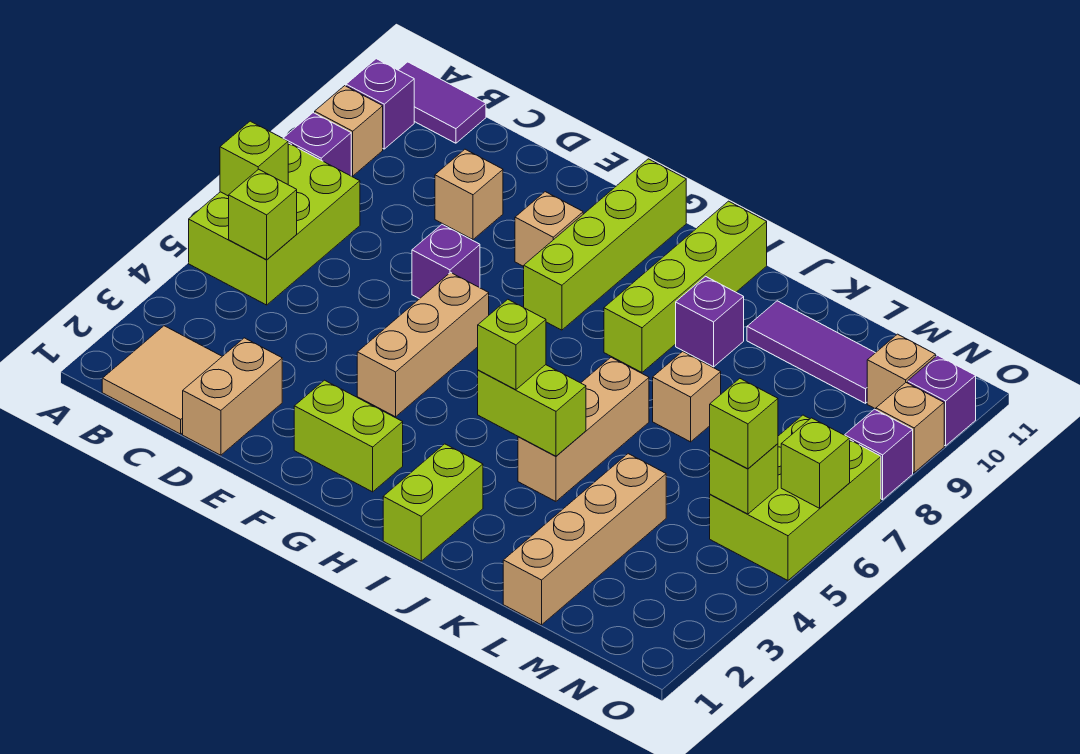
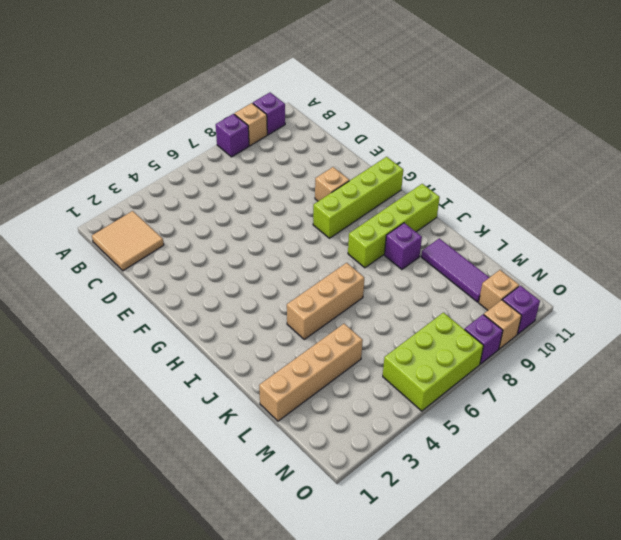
none -> lime brick A5:B7 level 1
none -> purple tile A11:B11 level 1
none -> tan brick D1:D2 level 1
none -> tan brick D9 level 1

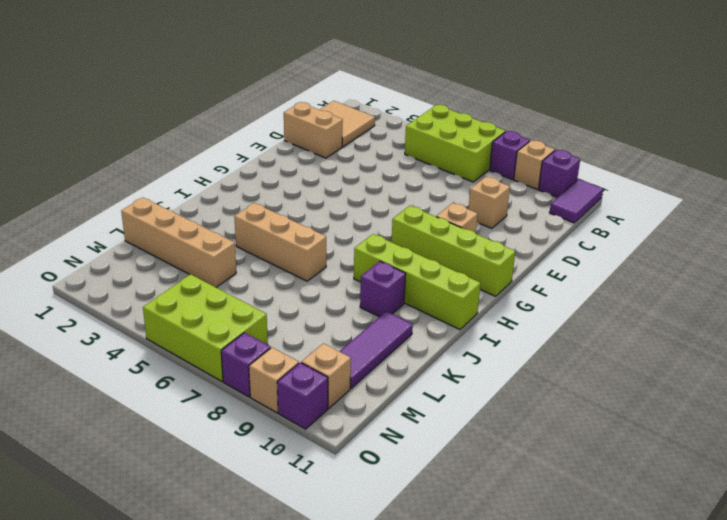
none -> purple brick E7 level 1
none -> lime brick F2:G2 level 1
none -> tan brick F4:F6 level 1
none -> lime brick I1:I2 level 1

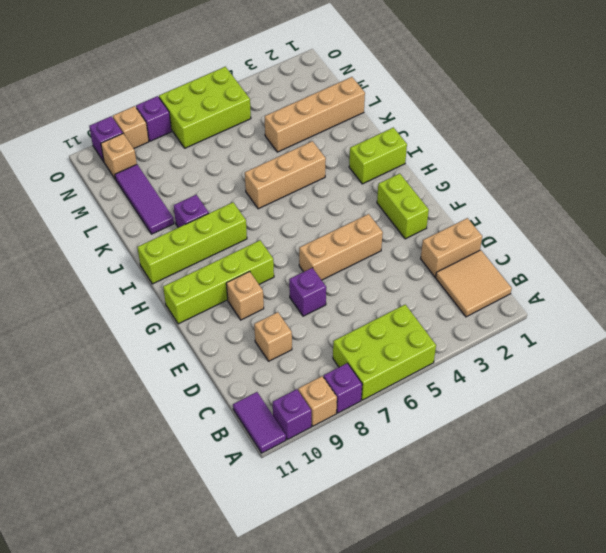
none -> tan brick K7 level 1
none -> lime brick A6 level 2
none -> lime brick B5 level 2
none -> lime brick I4:J4 level 2

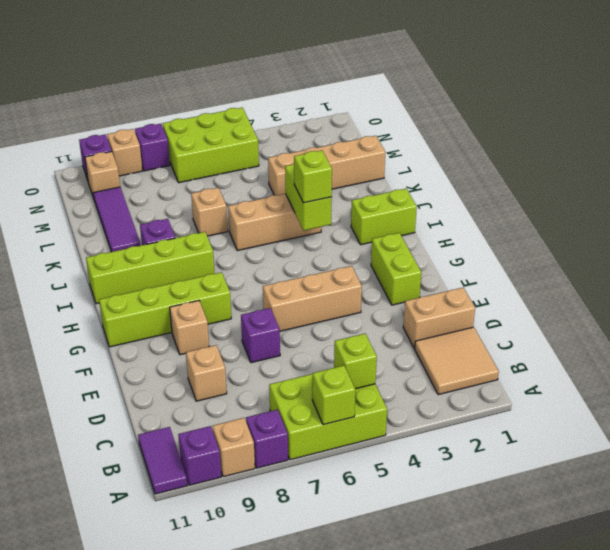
none -> lime brick N5 level 2
none -> lime brick O6 level 2
none -> lime brick N5 level 3

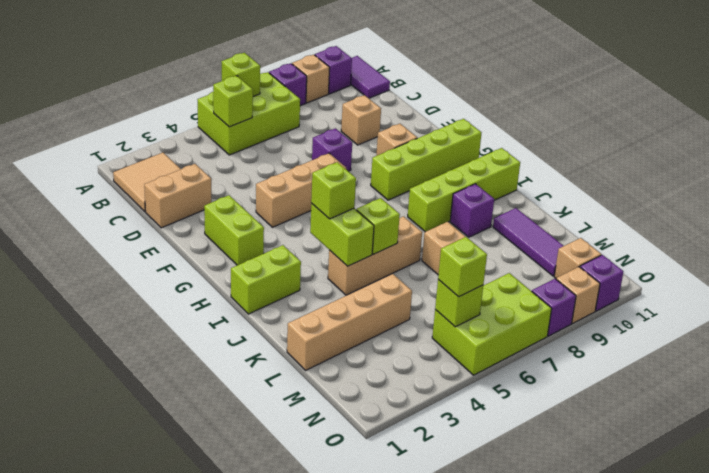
lime brick J5 level 2 -> lime brick O6 level 2

